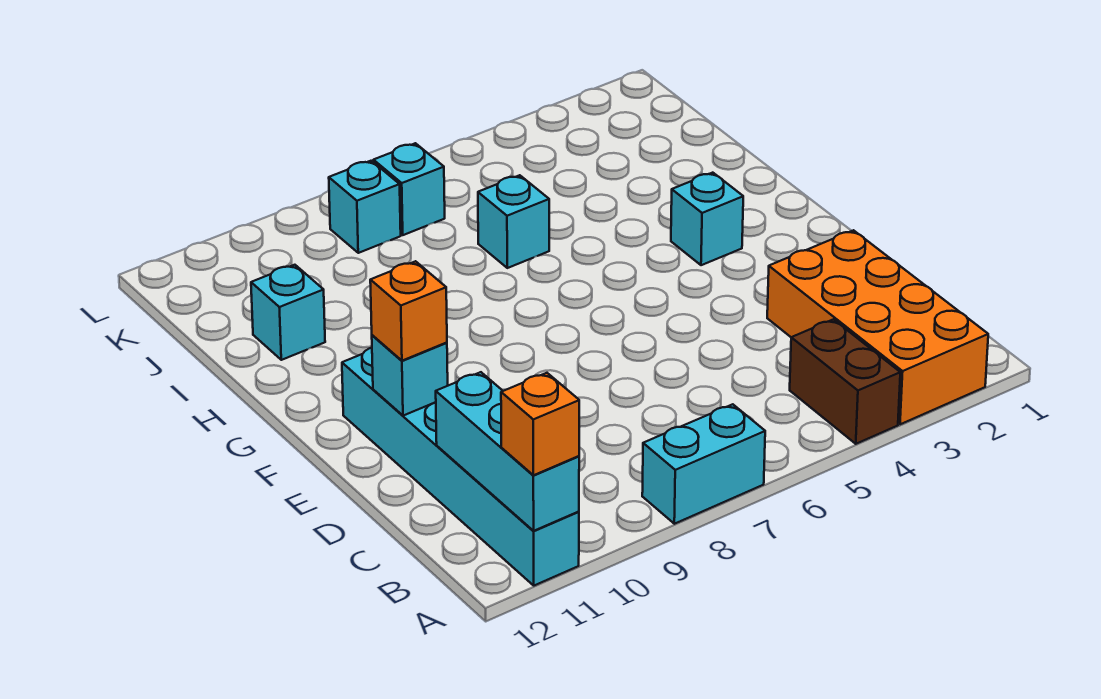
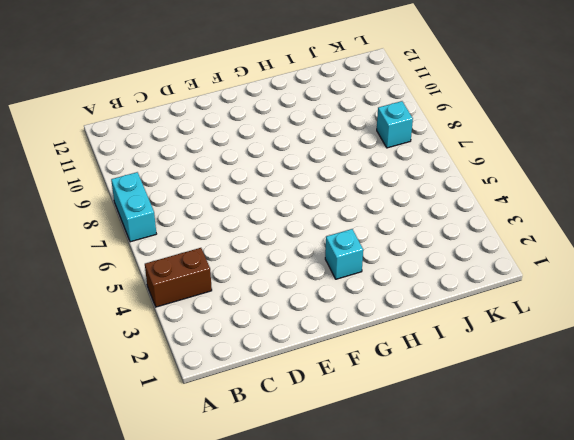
none -> orange brick A2:D3 level 1
none -> cyan brick A11:F11 level 1
none -> cyan brick I6 level 1

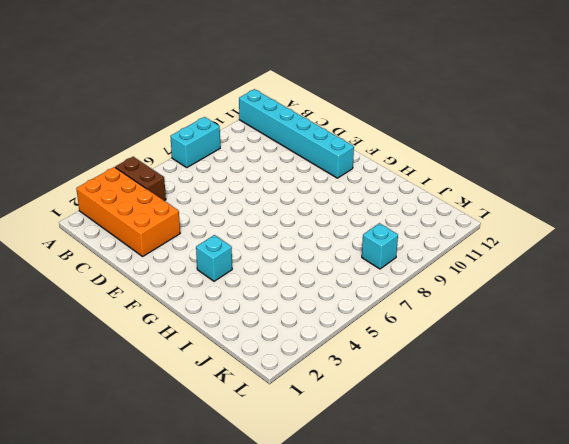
none -> cyan brick I6 level 1
none -> cyan brick I11 level 1
none -> cyan brick K7 level 1

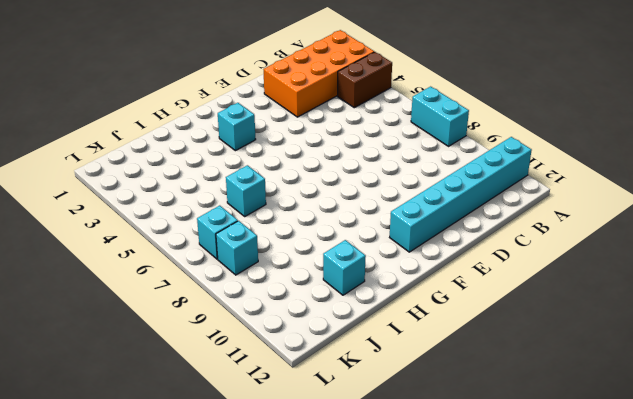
none -> cyan brick A11:C11 level 2
none -> cyan brick E11 level 2
none -> orange brick A11 level 3

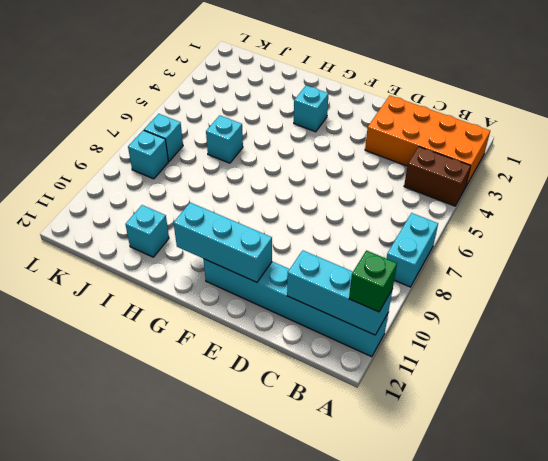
green brick A11 level 3 -> orange brick A11 level 3
cyan brick E11:G11 level 2 -> cyan brick E11 level 2
none -> orange brick E11 level 3

